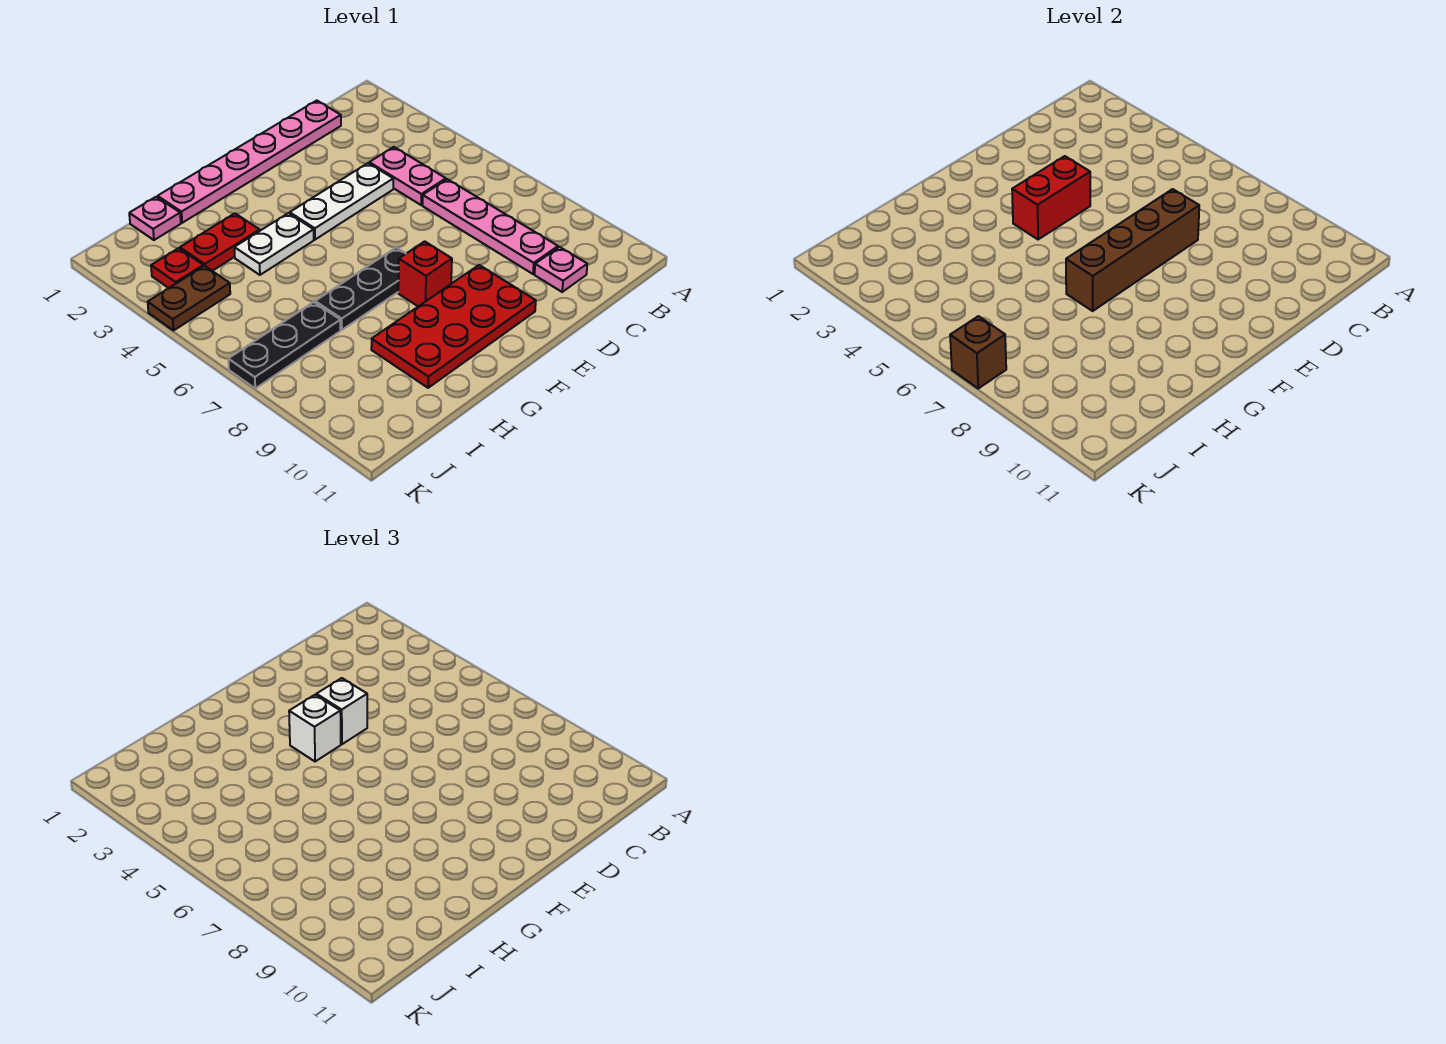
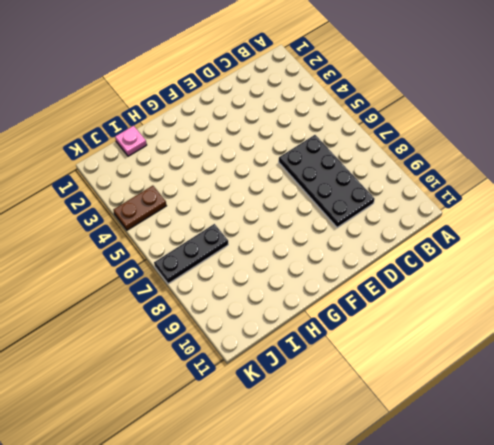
black plate C6:D9 level 1 -> pink plate C6:C9 level 1
none -> pink plate C1:H1 level 1
none -> pink plate C4:C5 level 1
none -> pink plate C10 level 1

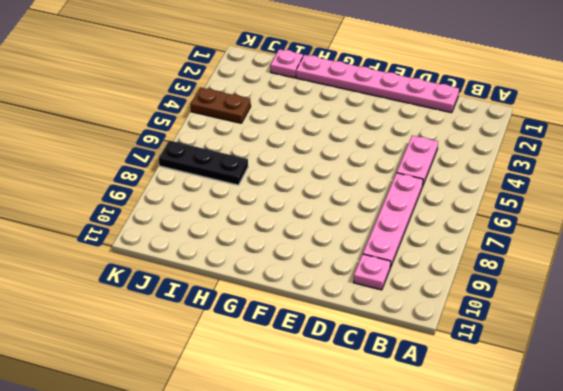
none -> white plate D4:F4 level 1
none -> red plate E9:H10 level 1
none -> black plate F7:H7 level 1

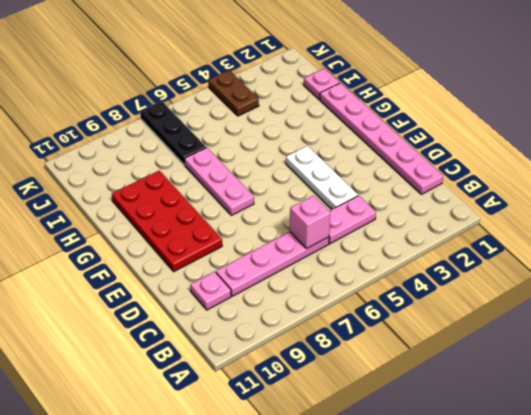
pink brick C6 level 2 -> none
pink plate F7:H7 level 1 -> black plate F7:H7 level 1
none -> red brick F8 level 1
none -> white plate G4:H4 level 1
none -> red plate H3:I3 level 1

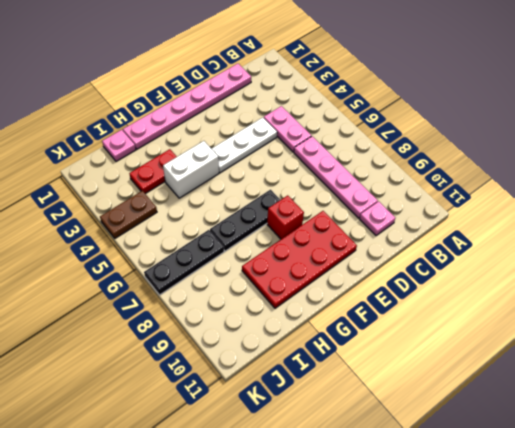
white brick G4:H4 level 1 -> white plate G4:H4 level 1
none -> red plate J3 level 1
none -> brown brick D7:G7 level 2
none -> red brick E4:F4 level 2

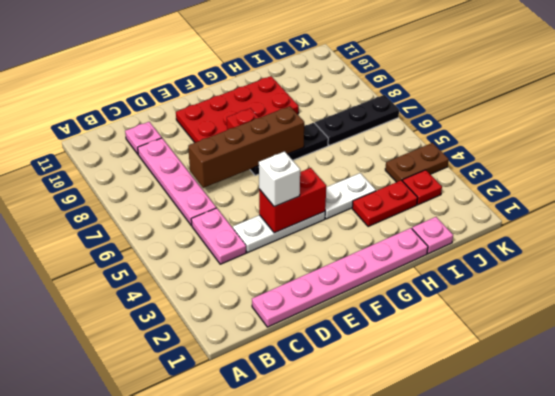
none -> brown brick K7 level 2
none -> white brick F4 level 3

